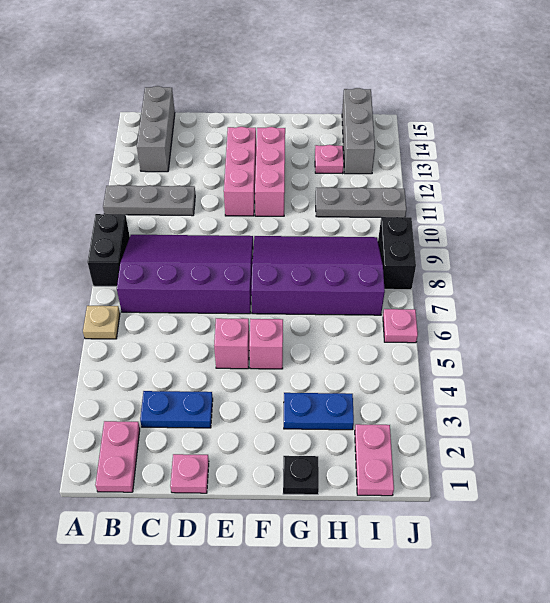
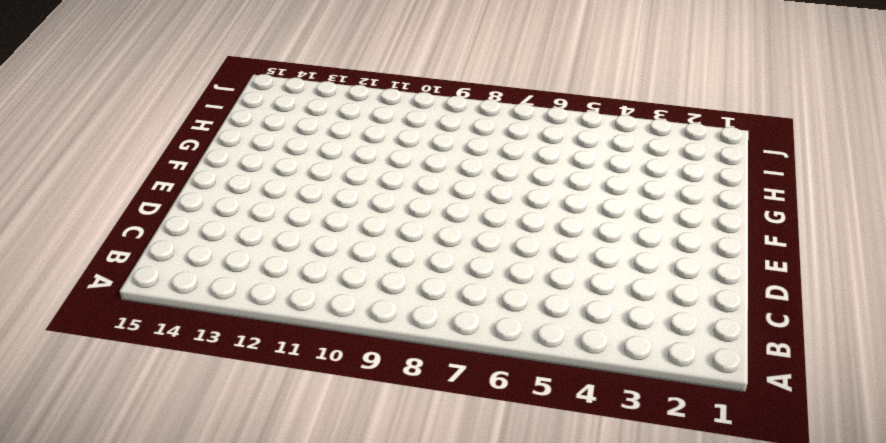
none -> tan plate A6 level 1
none -> black brick A8:A9 level 1
none -> grey plate A11:C11 level 1

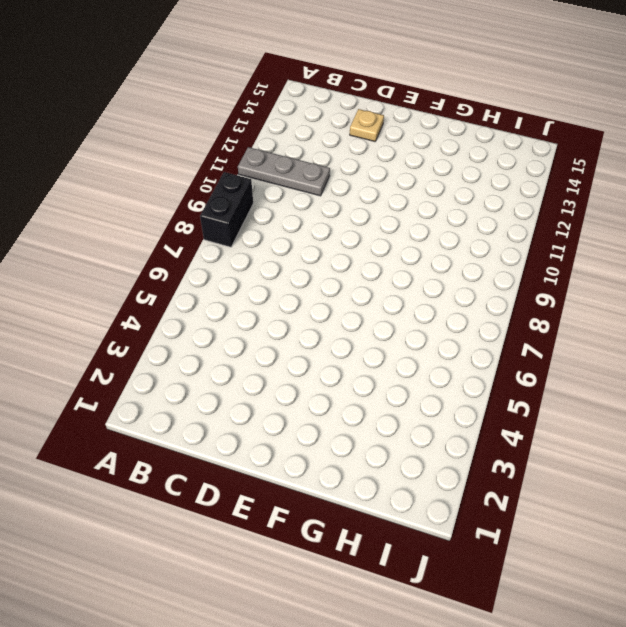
tan plate D14 level 1 -> tan plate A6 level 1
none -> pink plate B1:B2 level 1
none -> purple slope B7:E9 level 1 top 7
none -> grey brick B13:B15 level 1

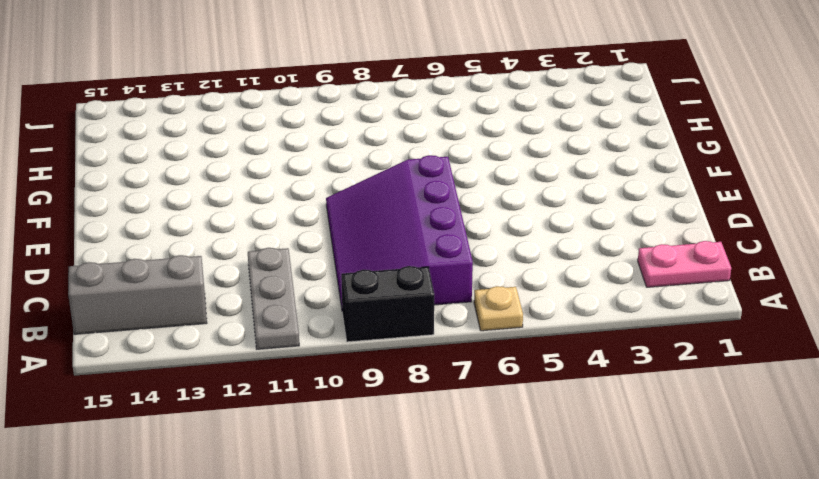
none -> blue plate C3:D3 level 1
none -> pink plate D1 level 1
none -> pink brick E5 level 1

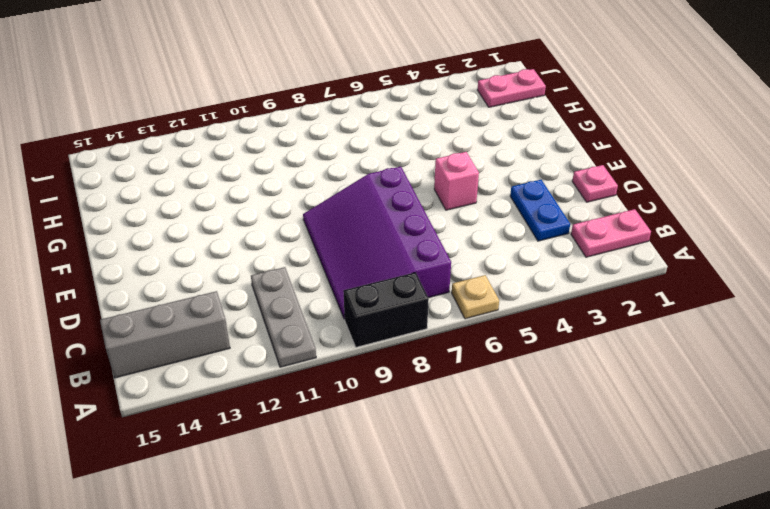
none -> pink brick E11:E13 level 1
none -> pink brick F5 level 1
none -> purple slope F7:I9 level 1 top 7

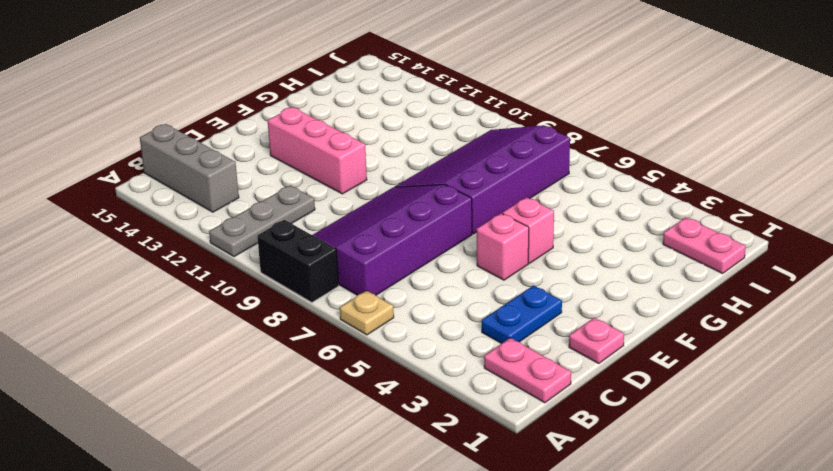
none -> pink brick F11:F13 level 1
none -> black plate G1 level 1
none -> blue plate G3:H3 level 1

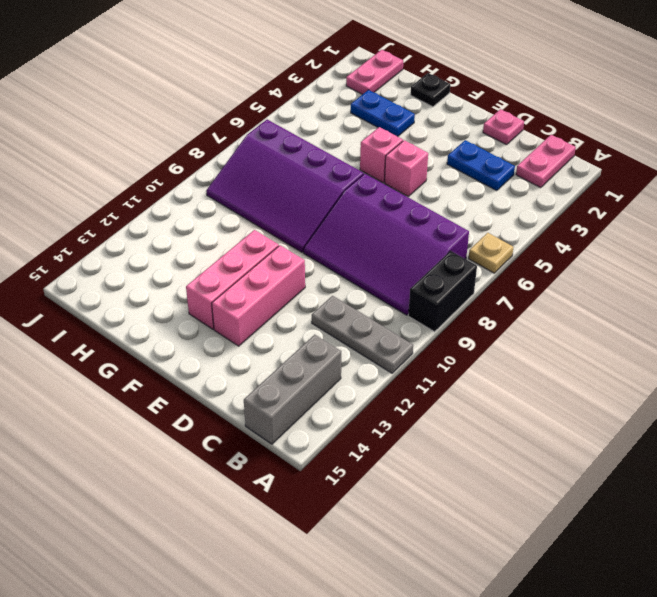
none -> grey plate H11:J11 level 1
none -> pink plate H13 level 1
none -> grey brick I13:I15 level 1

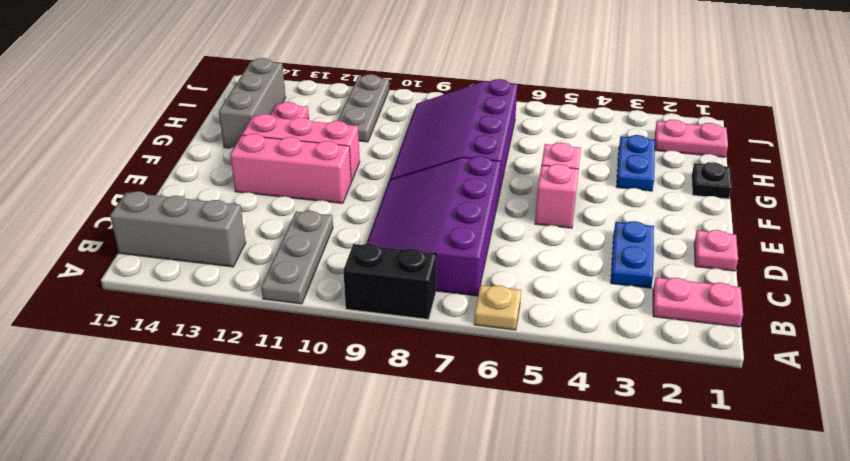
grey brick G14:I14 level 1 -> grey brick I13:I15 level 1
none -> pink plate J6 level 1
none -> black brick J8:J9 level 1

